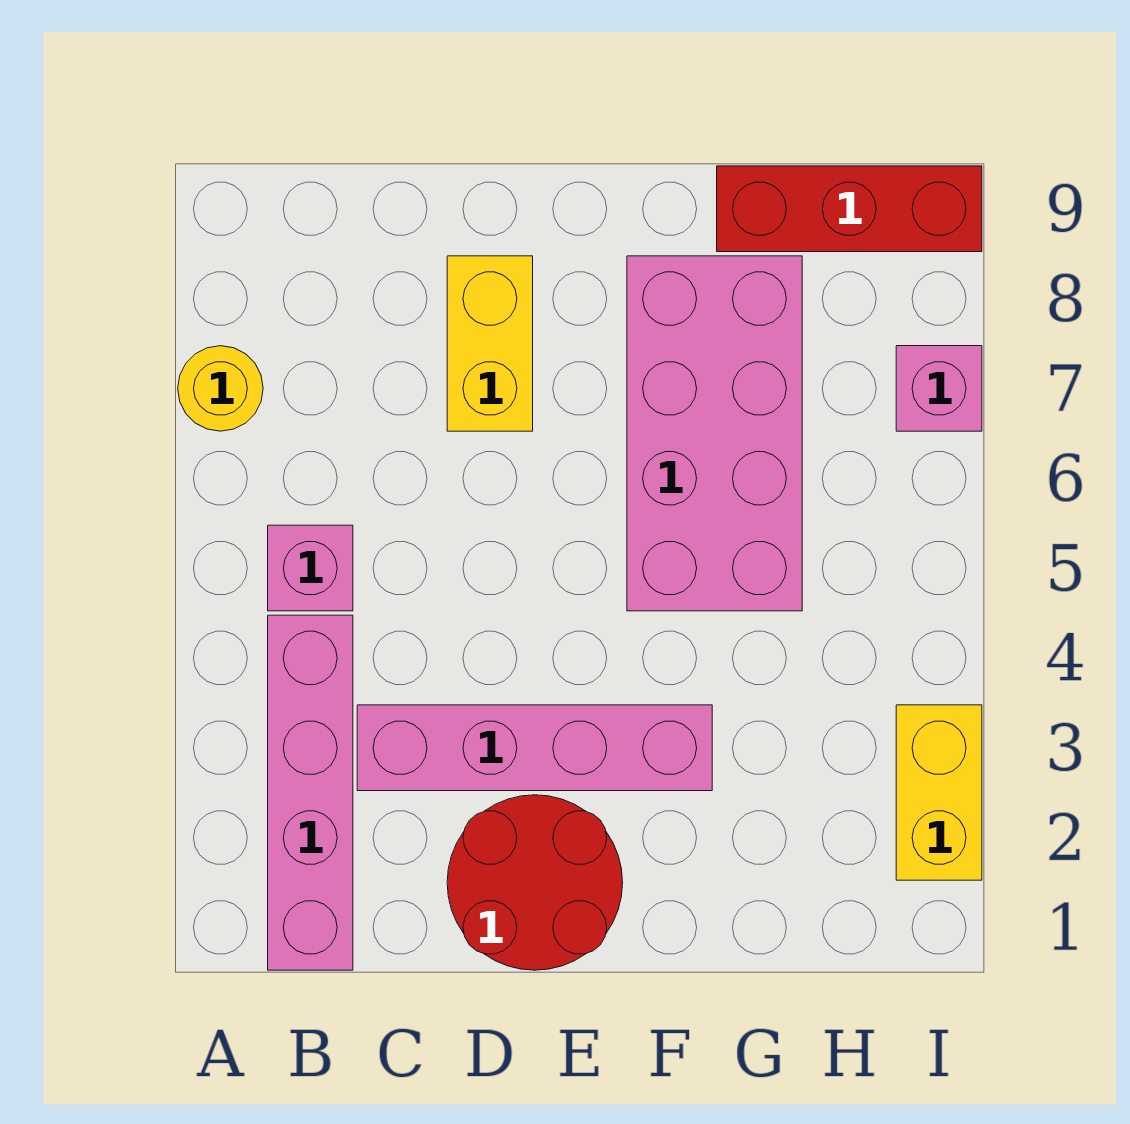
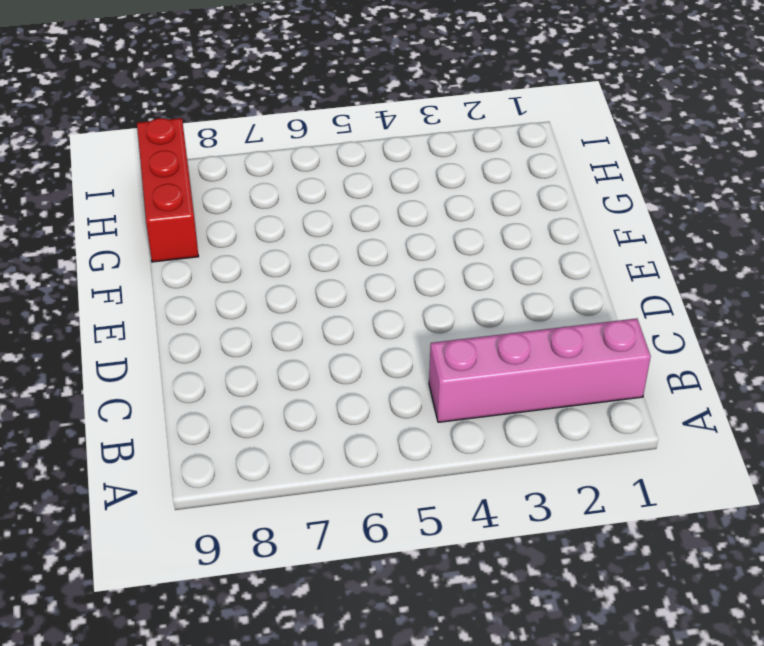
none -> yellow round brick A7 level 1
none -> pink brick B5 level 1

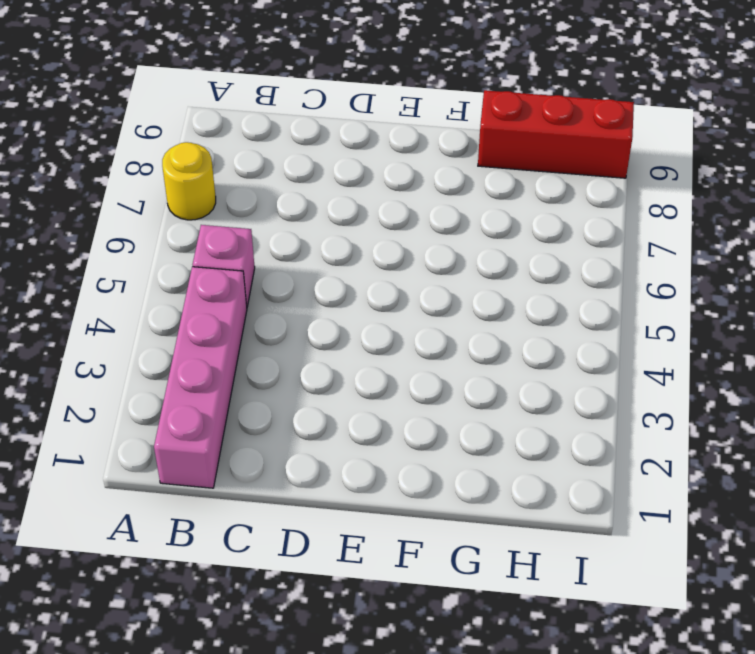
none -> pink brick C3:F3 level 1
none -> red round brick D1:E2 level 1

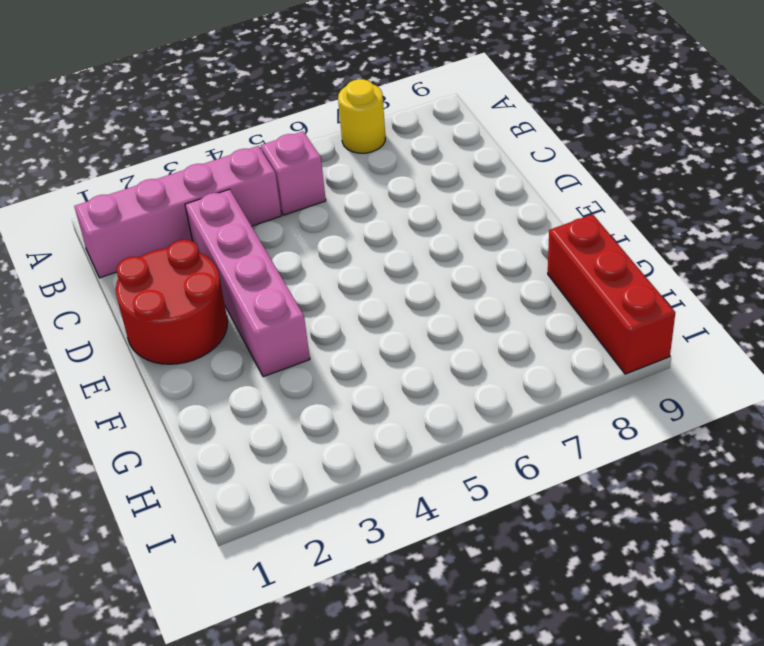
none -> yellow brick D7:D8 level 1
none -> pink brick F5:G8 level 1

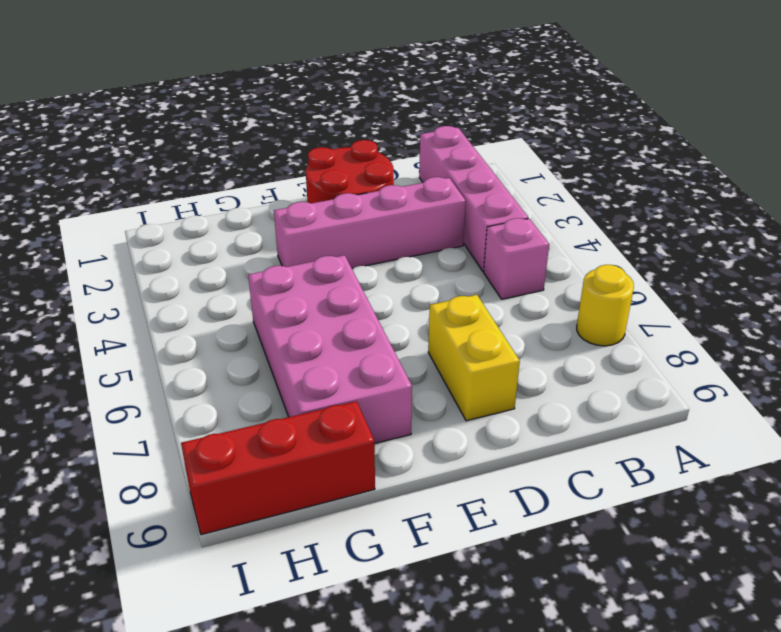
none -> yellow brick I2:I3 level 1
none -> pink brick I7 level 1

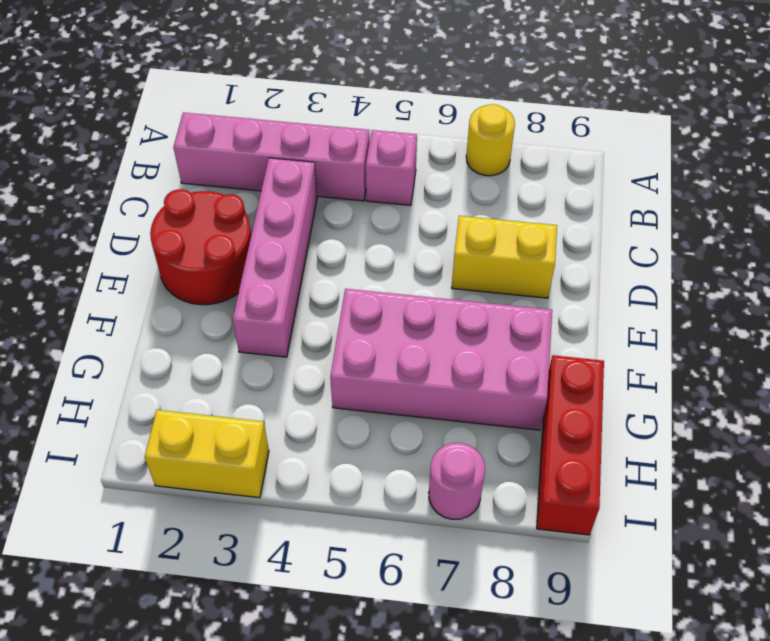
pink round brick I7 level 1 -> pink brick I7 level 1

